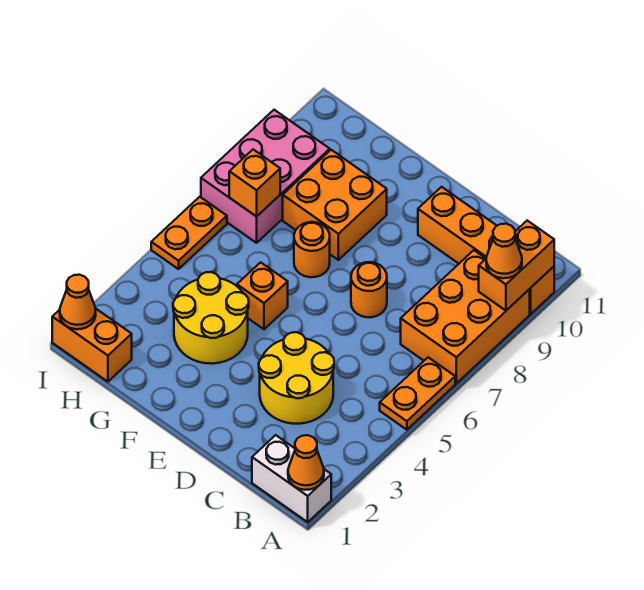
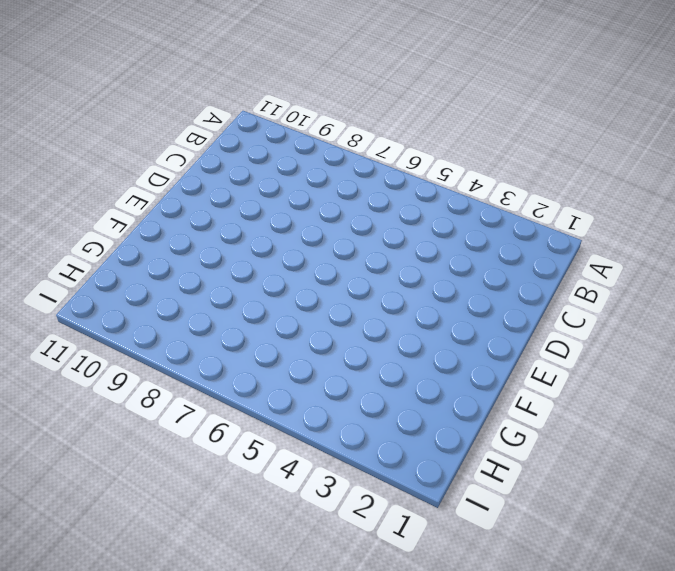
none -> white brick A1:B1 level 1
none -> orange plate A5:A6 level 1
none -> orange brick A7:B9 level 1

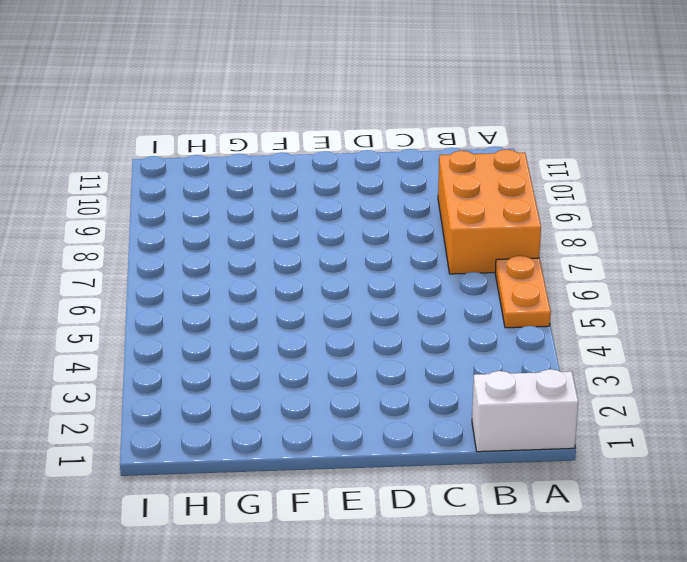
none -> orange brick A10:D10 level 1
none -> yellow round brick C3:D4 level 1
none -> orange round brick D7 level 1

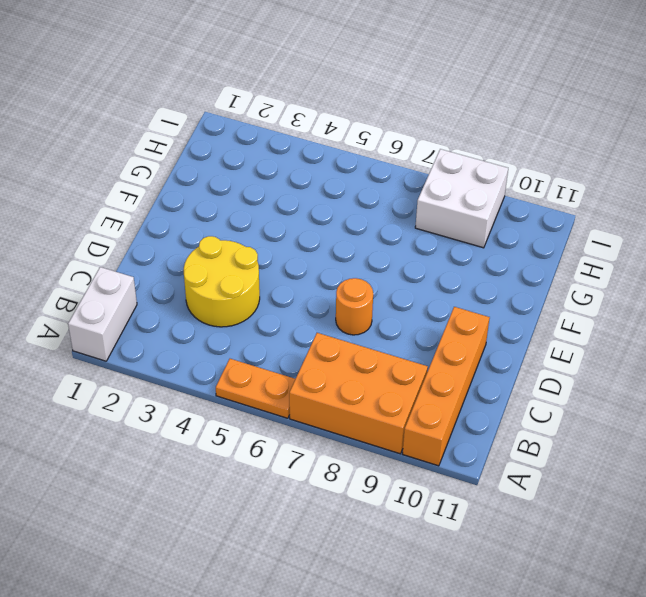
white brick H8:I9 level 1 -> pink brick H7:I9 level 1
none -> yellow round brick F3:G4 level 1
none -> orange brick F5 level 1
none -> orange round brick F7 level 1

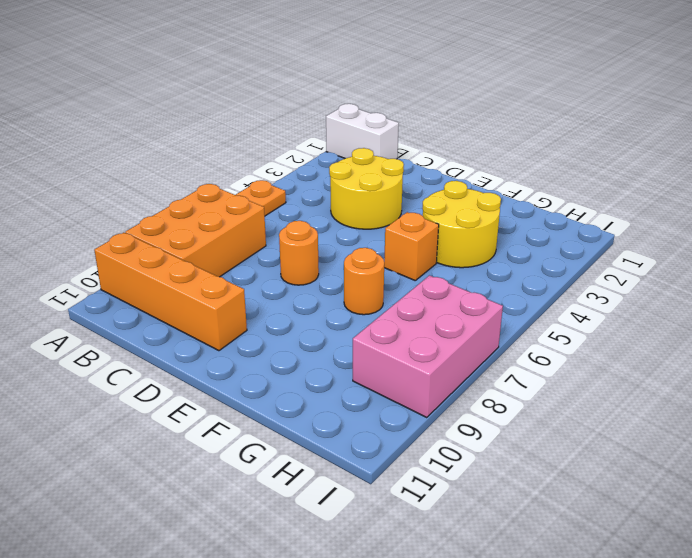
none -> orange brick F8:G9 level 1
none -> orange brick H1:I1 level 1
none -> orange plate I5:I6 level 1

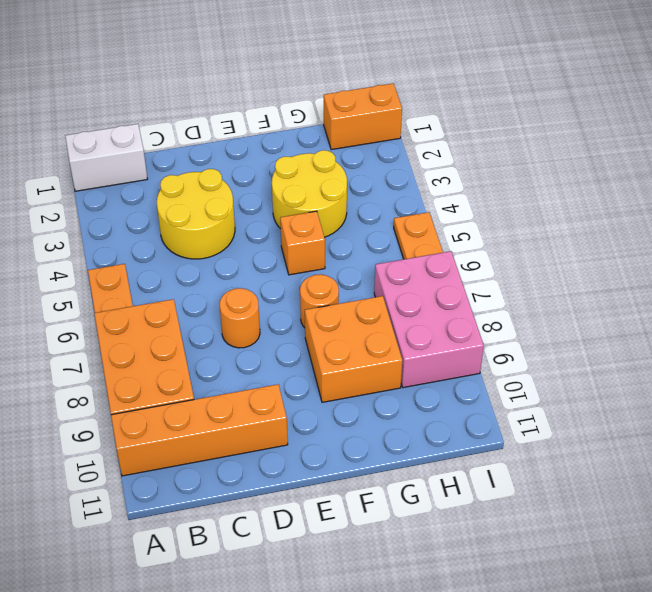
none -> orange cone A1 level 2
none -> orange brick A9:A10 level 2
none -> orange brick H7 level 2

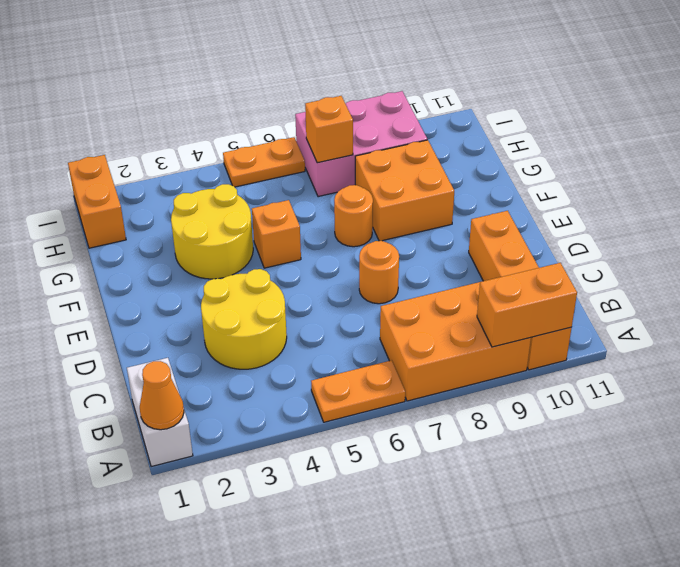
none -> orange cone I1 level 2
none -> orange cone A9 level 3

